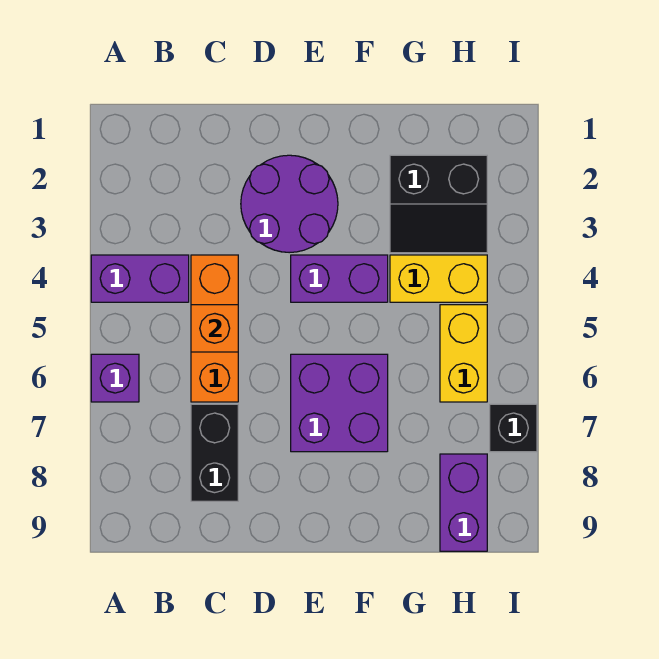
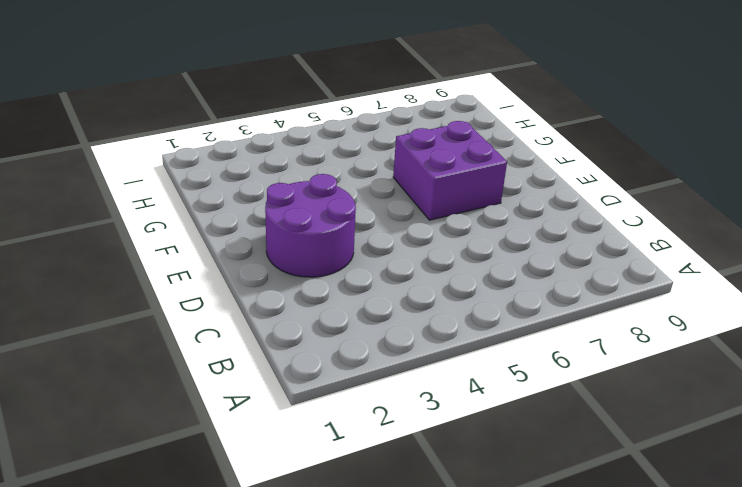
none -> purple brick A4:B4 level 1
none -> purple brick A6 level 1
none -> orange brick C4:C6 level 1

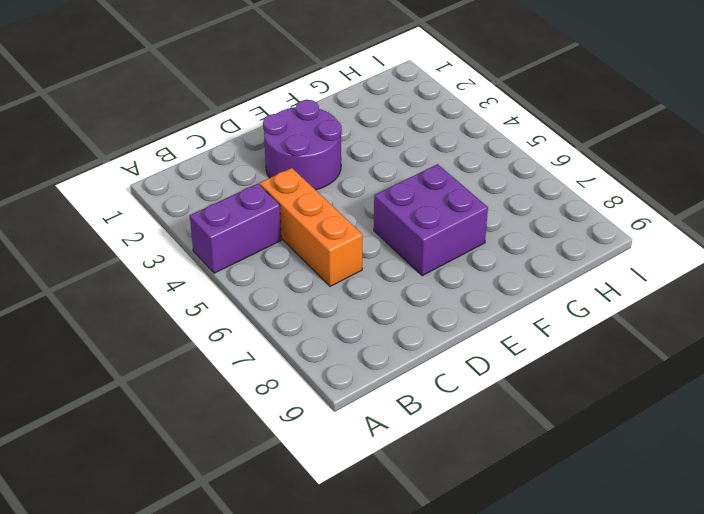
none -> purple brick A6 level 1
none -> black brick C7:C8 level 1
none -> purple brick E4:F4 level 1

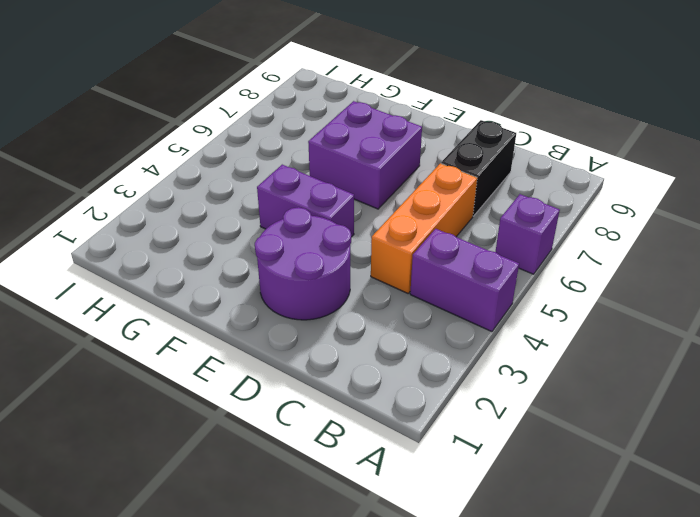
none -> black slope G2:H3 level 1 top 2
none -> yellow brick G4:H4 level 1
none -> yellow brick H5:H6 level 1

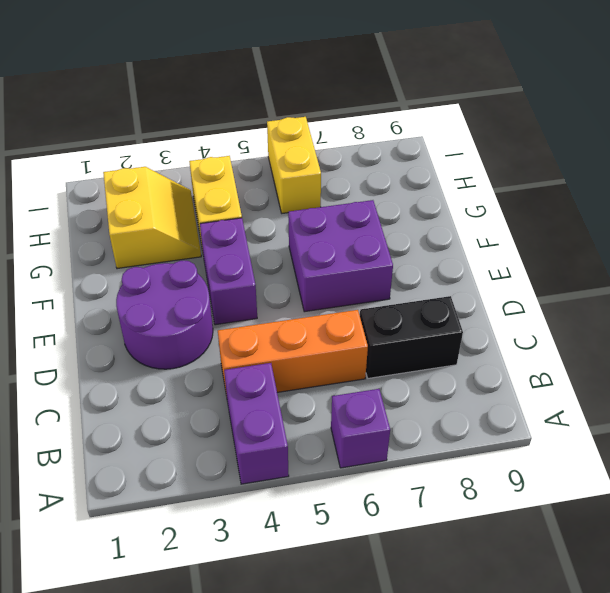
yellow slope G2:H3 level 1 top 2 -> black slope G2:H3 level 1 top 2
yellow brick H6:I6 level 1 -> yellow brick H5:H6 level 1
none -> purple brick H8:H9 level 1
none -> black brick I7 level 1
none -> orange brick C5 level 2

